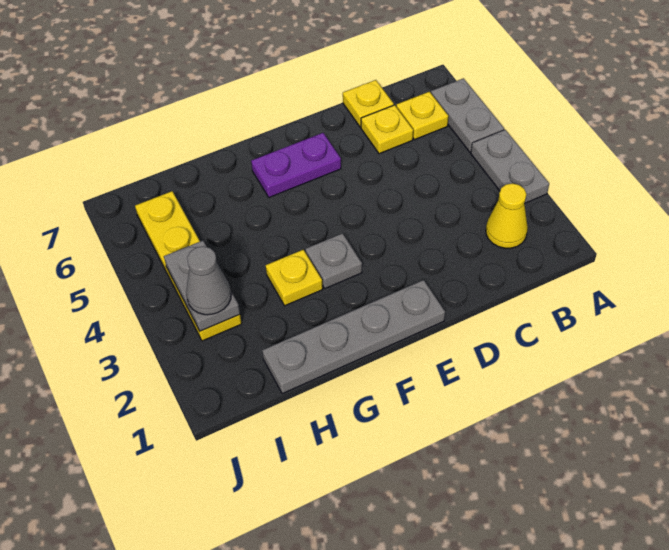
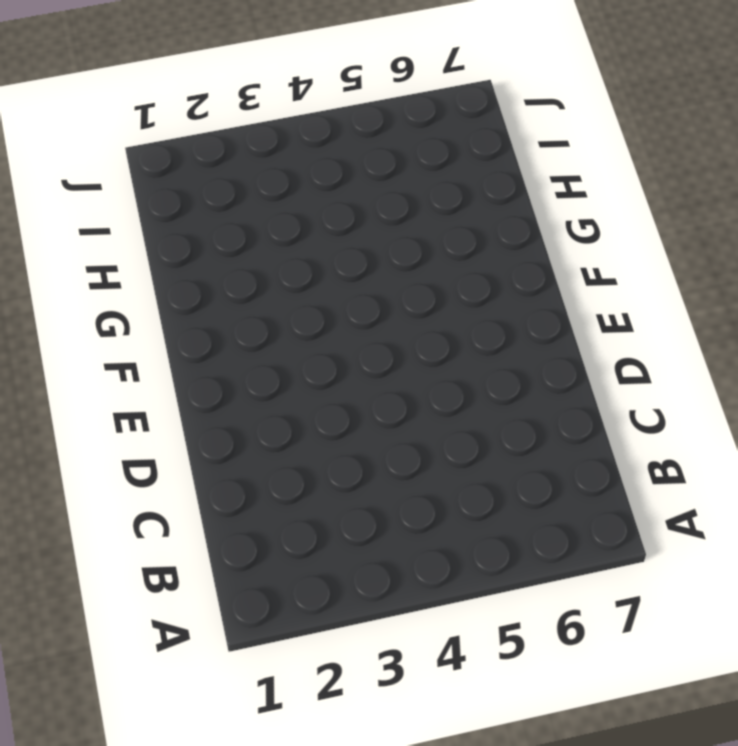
none -> grey plate A3:A4 level 1
none -> grey plate A5:A6 level 1
none -> yellow cone B2 level 1

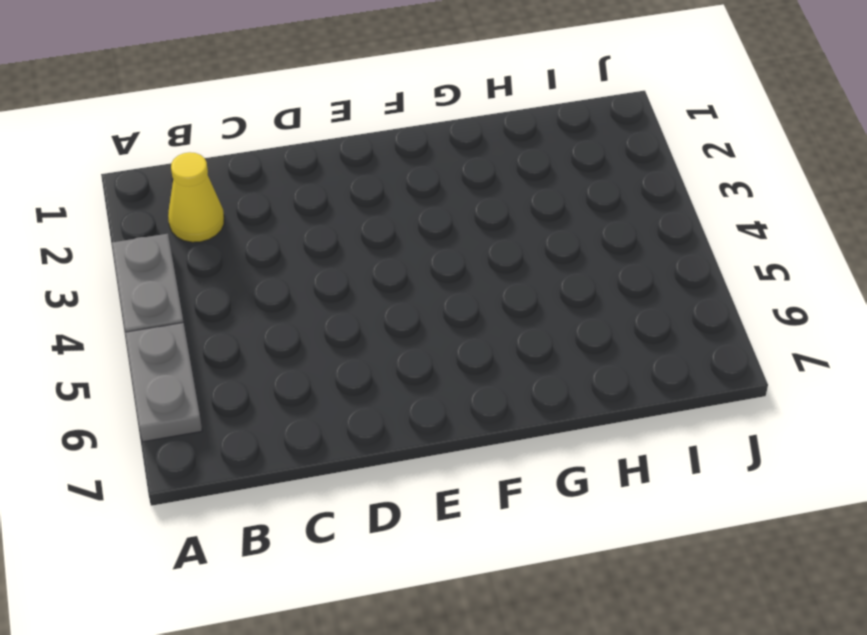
none -> yellow plate B6 level 1
none -> yellow plate C6 level 1
none -> yellow plate C7 level 1

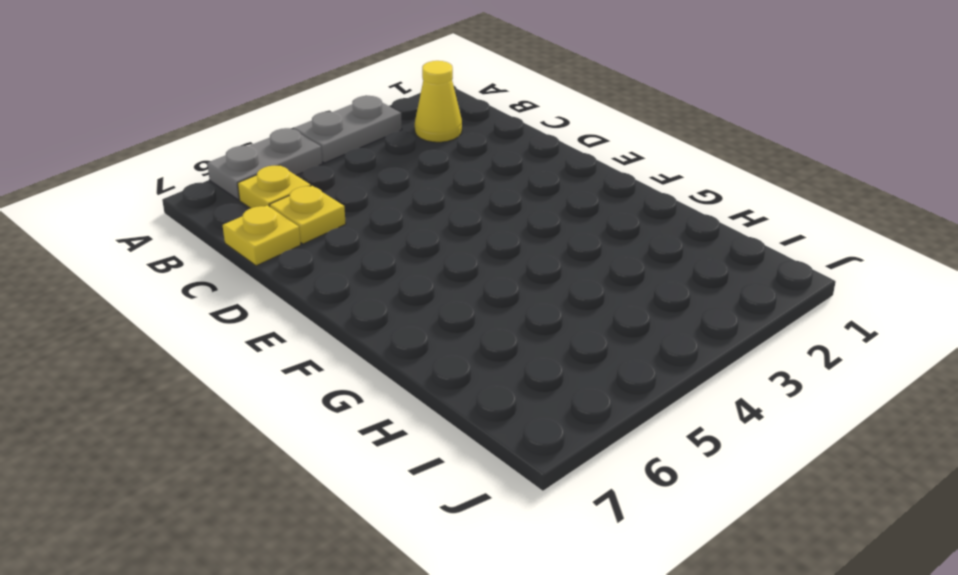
none -> grey plate E1:H1 level 1
none -> purple plate E6:F6 level 1
none -> grey plate F3 level 1

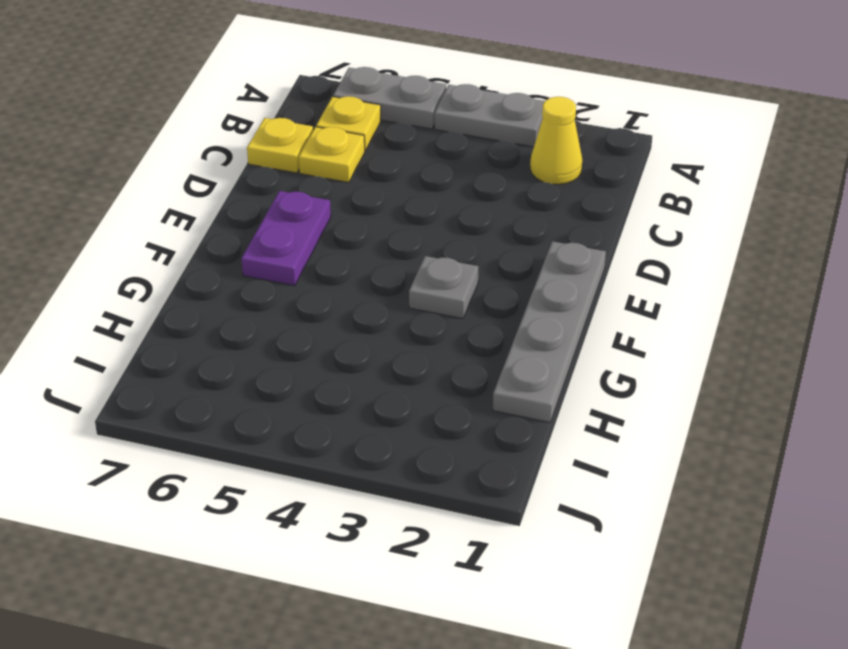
none -> yellow plate G3 level 1
none -> yellow plate I3:I6 level 1
none -> grey plate I3:I4 level 2

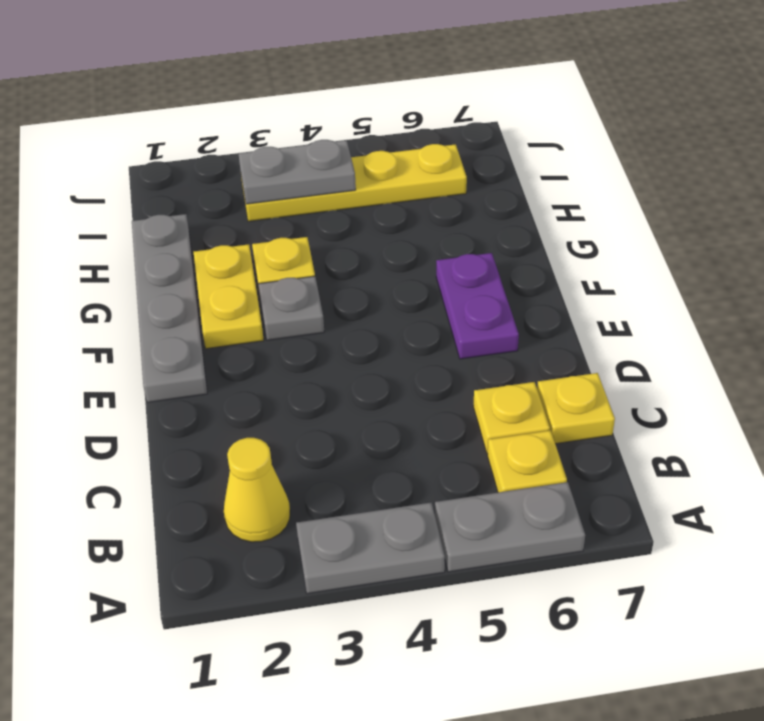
yellow plate F2:G2 level 1 -> none
none -> grey cone I3 level 3

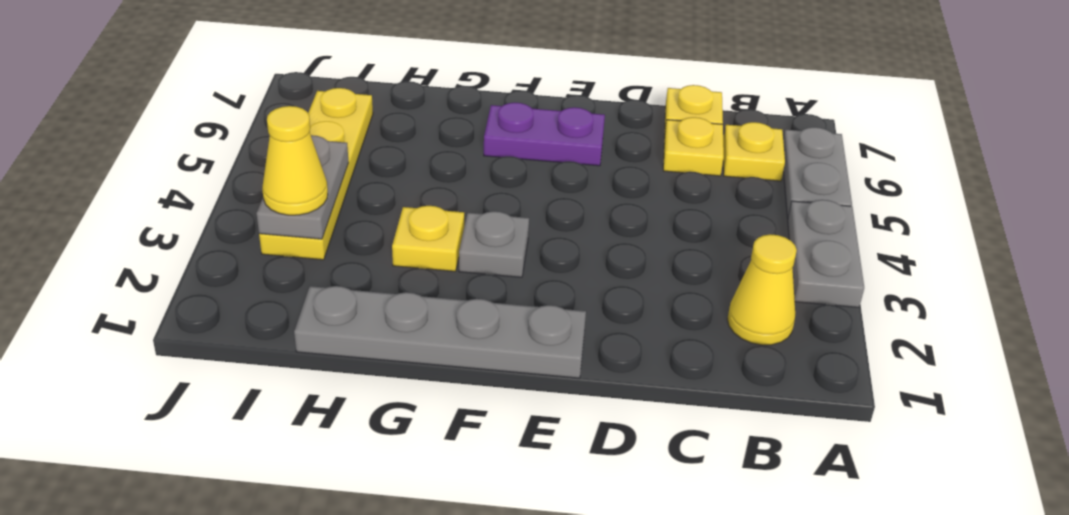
yellow cone I3 level 3 -> grey cone I3 level 3

